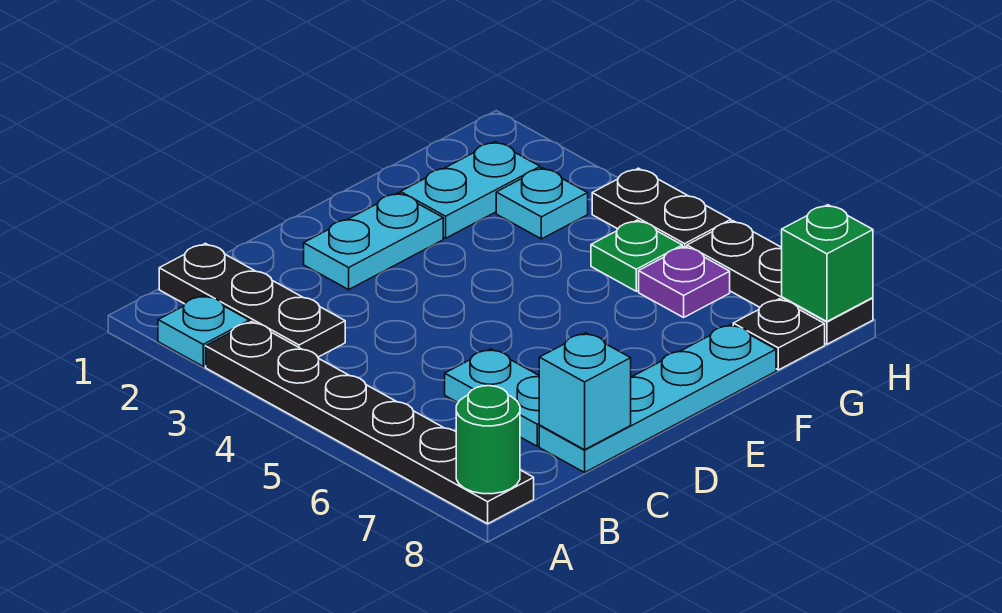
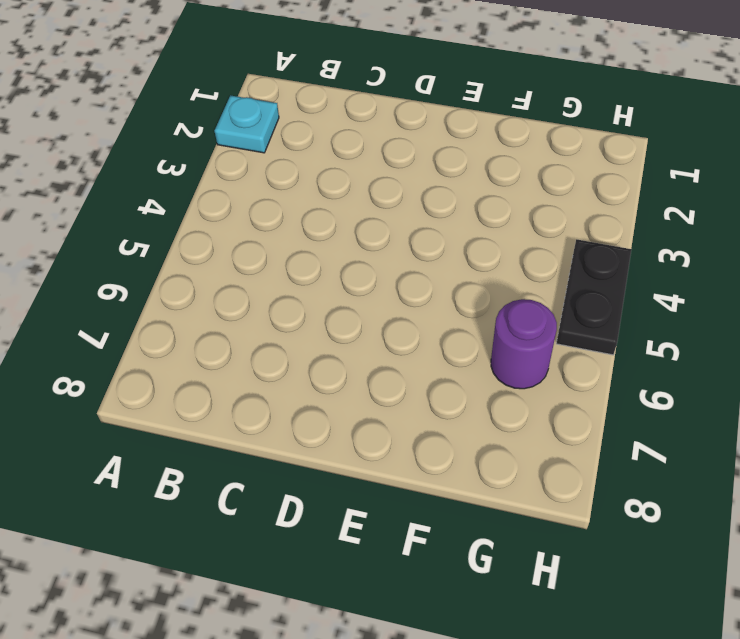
purple round brick G6 level 1 -> purple plate G6 level 1
none -> black plate A3:A8 level 1
none -> black plate B1:B3 level 1
none -> cyan plate C6:C7 level 1

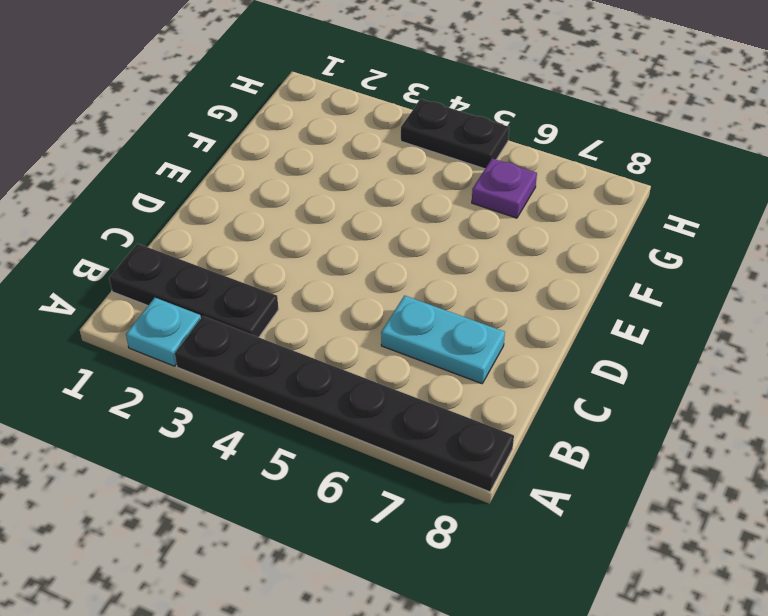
none -> cyan plate C8:F8 level 1
none -> cyan plate D2:E2 level 1
none -> cyan plate F2:G2 level 1

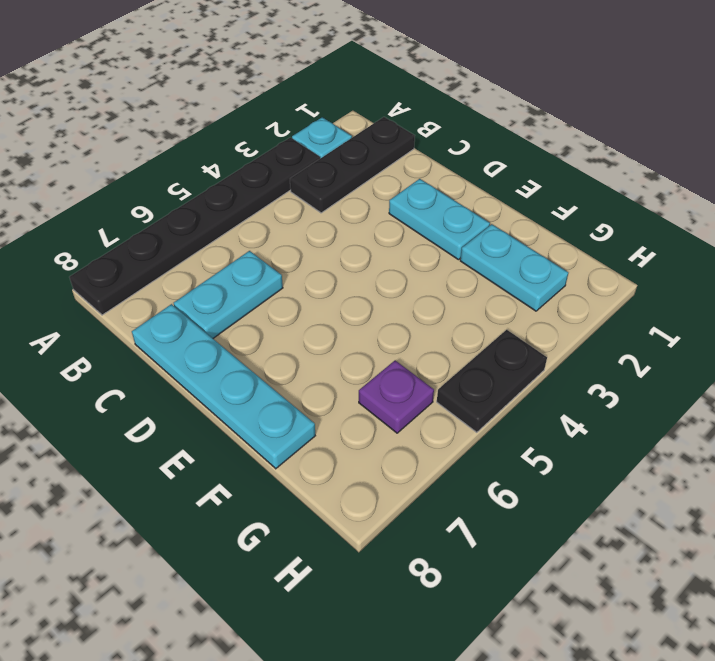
none -> cyan plate G3 level 1
none -> green plate G5 level 1
none -> black plate G8 level 1

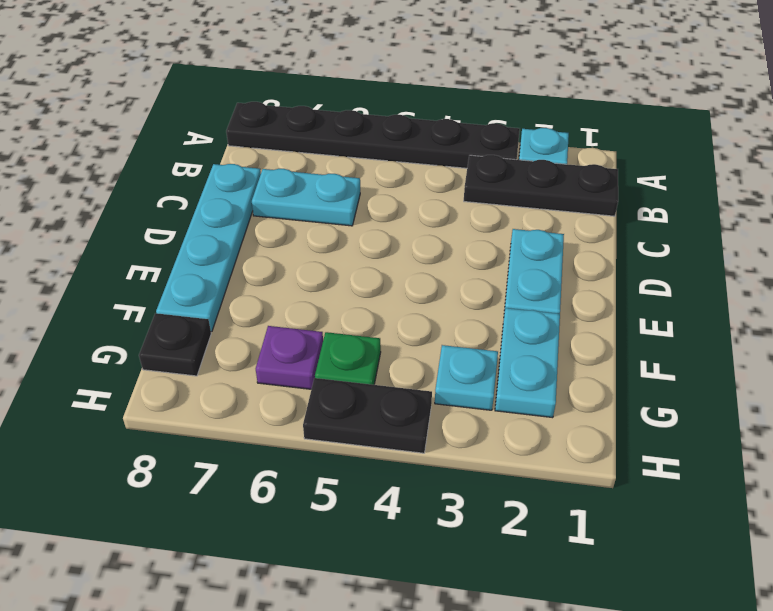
none -> black plate H6:H8 level 1
none -> green round brick A8 level 2
none -> cyan brick C8 level 2

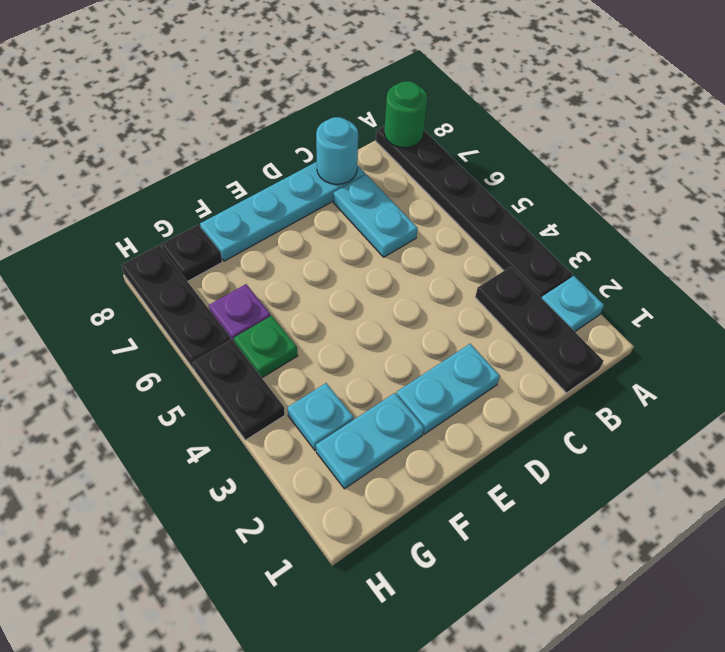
cyan round brick C8 level 2 -> cyan brick C8 level 2
none -> green brick H8 level 2

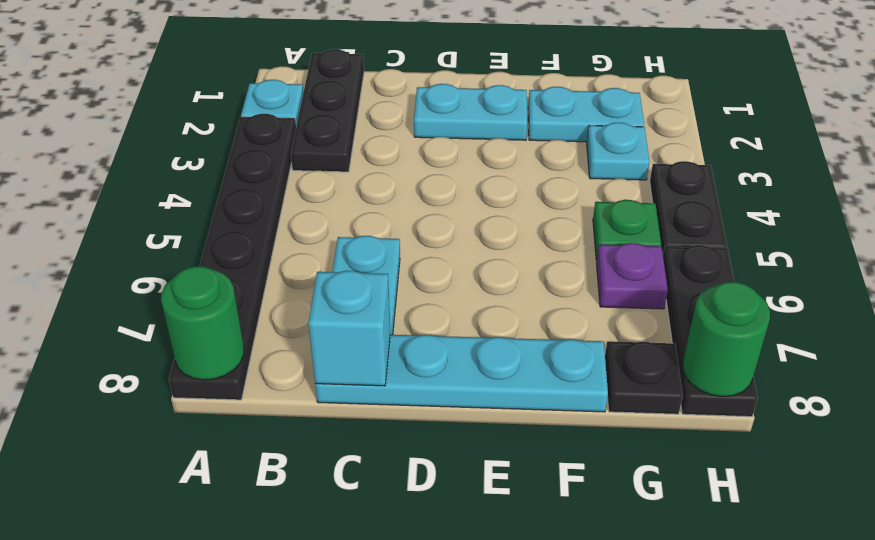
green round brick H8 level 2 -> green brick H8 level 2

